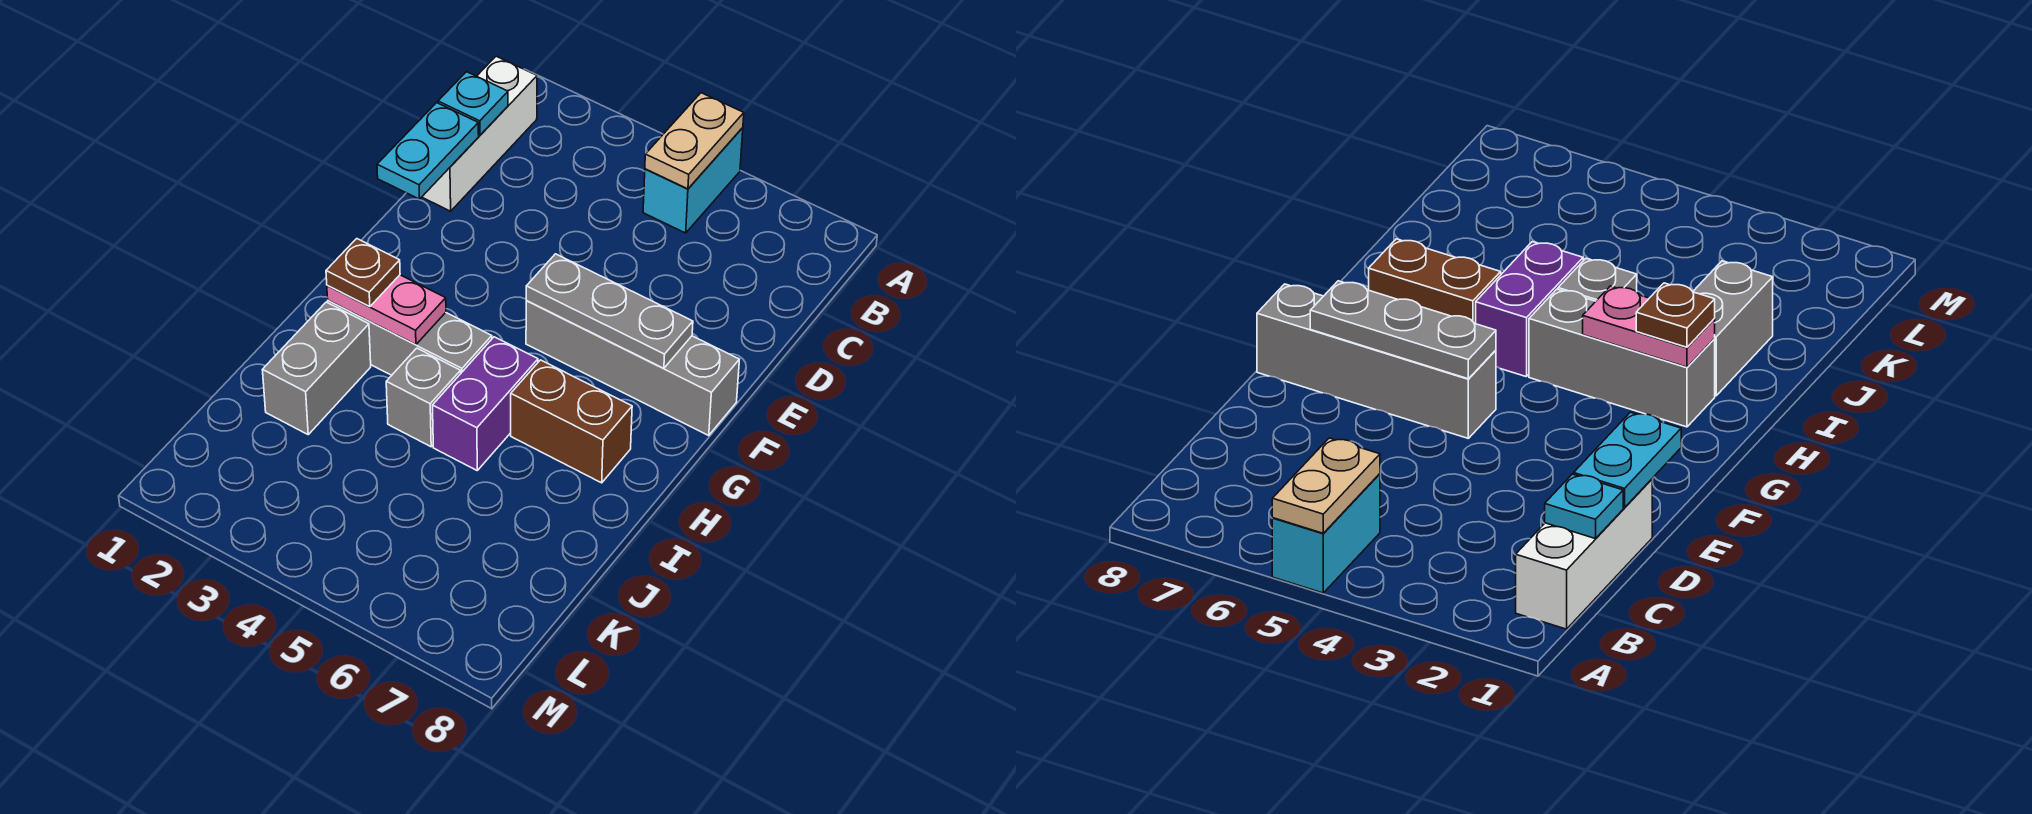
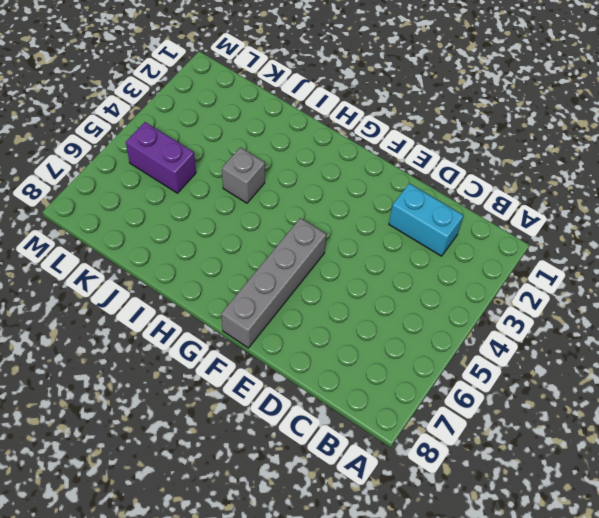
cyan brick C2:D2 level 1 -> cyan brick A5:B5 level 1
purple brick K5:L5 level 1 -> purple brick H5:I5 level 1
none -> white brick B1:D1 level 1
none -> grey brick H2:H4 level 1
none -> brown brick H6:H7 level 1

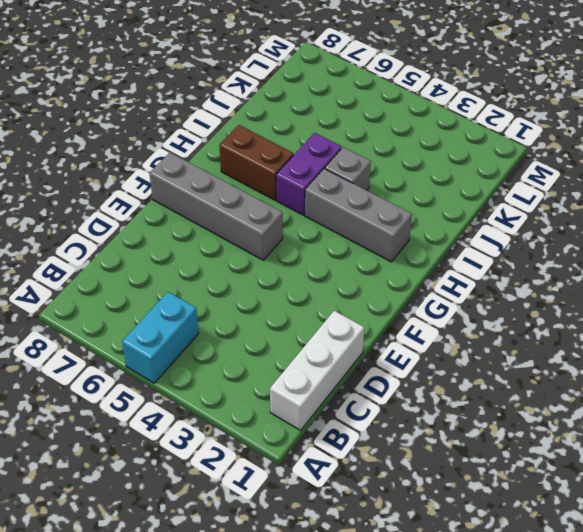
none -> grey brick I2:J2 level 1
none -> tan plate A5:B5 level 2
none -> cyan plate C1 level 2

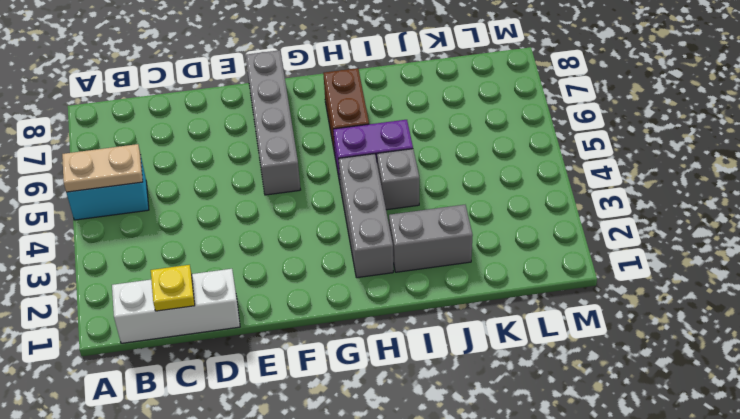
yellow plate C1 level 2 -> cyan plate C1 level 2
none -> cyan plate D1:E1 level 2
none -> grey plate F5:F7 level 2
none -> pink plate H2:H3 level 2

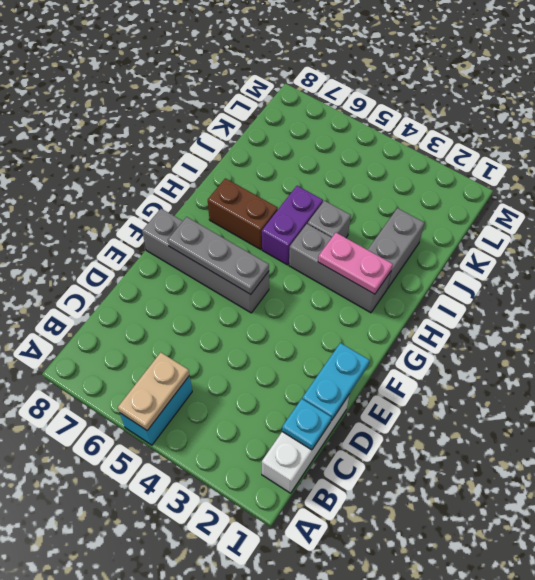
none -> brown plate H2 level 3

